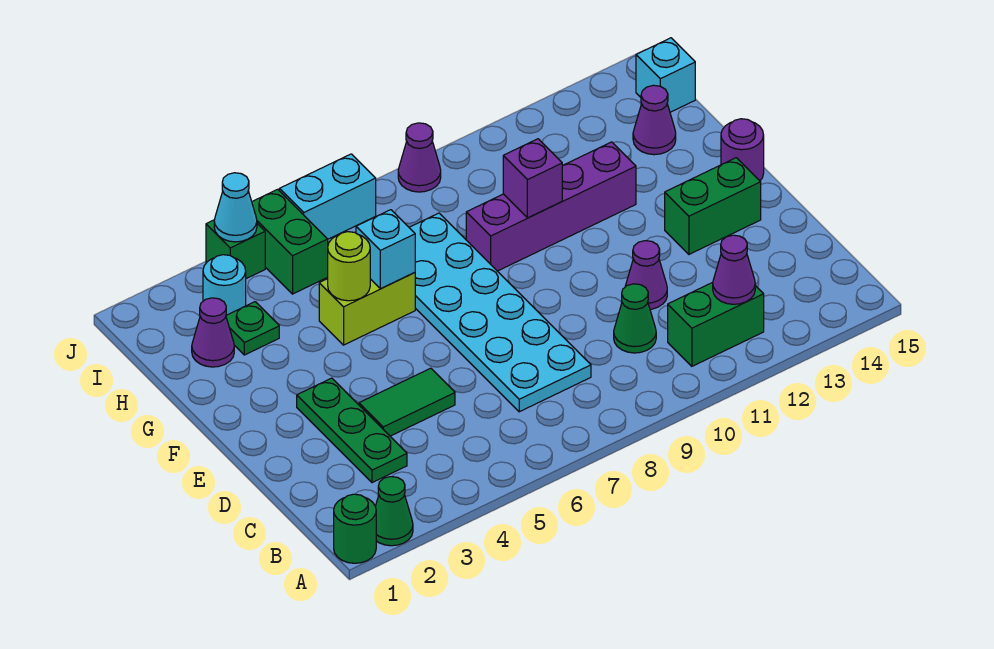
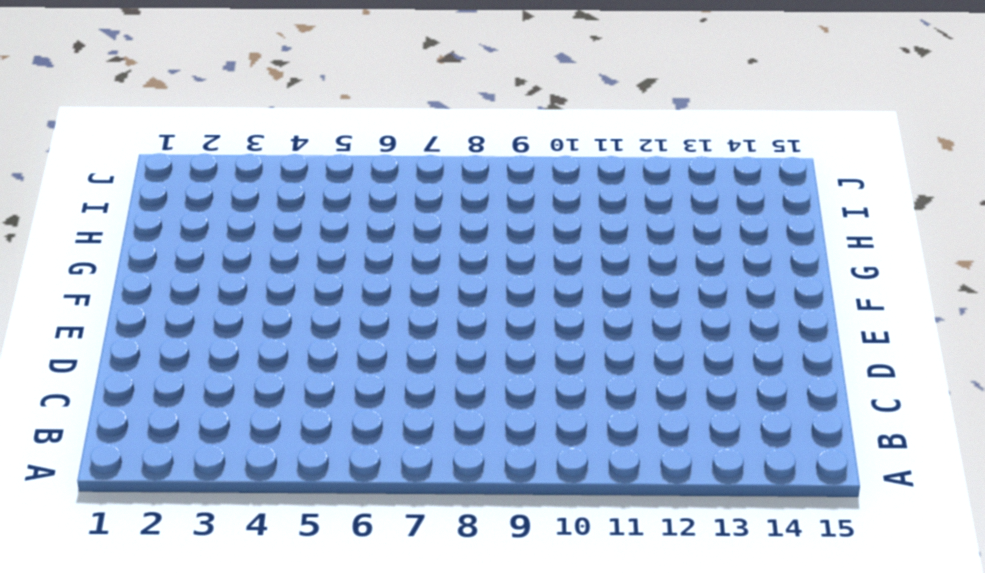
none -> green round brick A1 level 1
none -> green cone A2 level 1
none -> green brick B11:B12 level 1

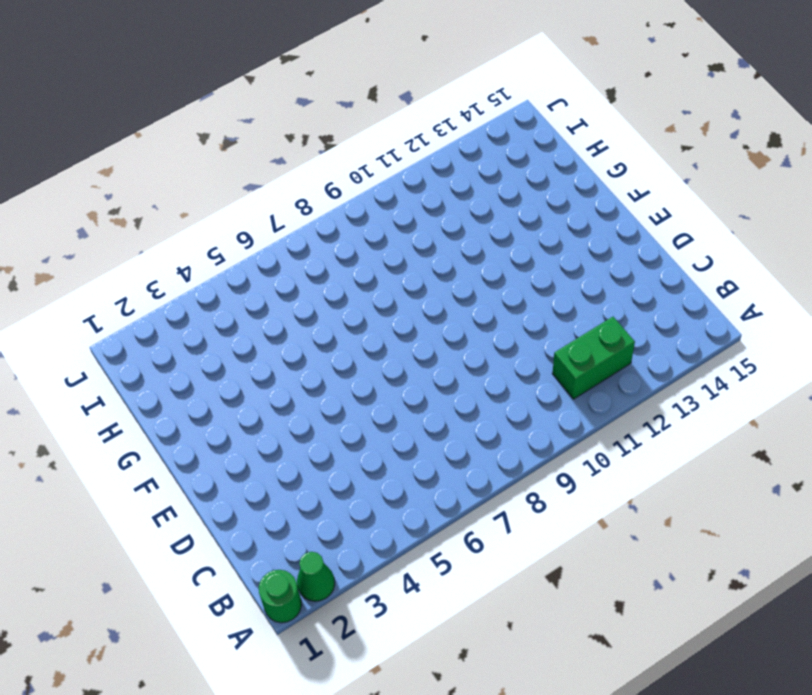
none -> green plate C3:E3 level 1
none -> cyan plate C7:H8 level 1
none -> green cone C10 level 1

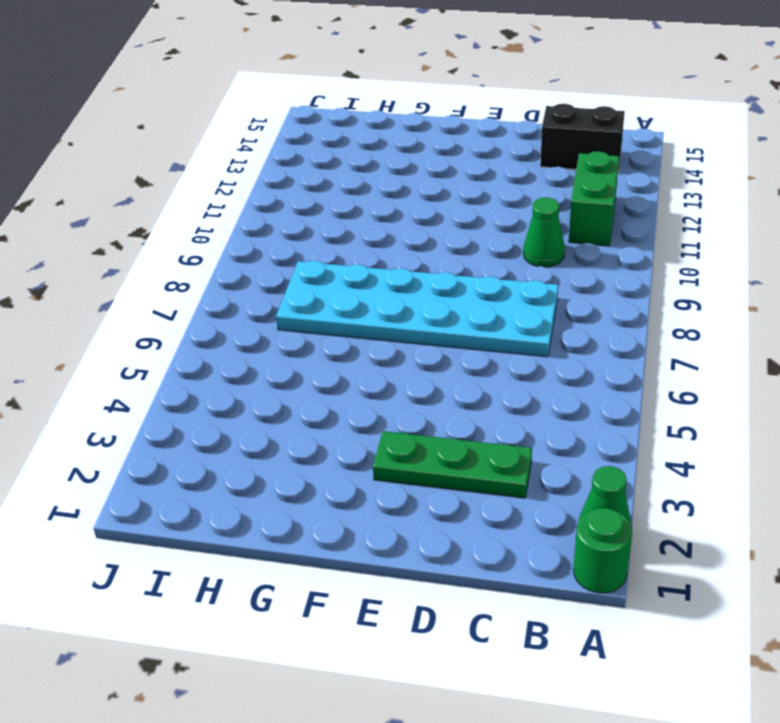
black brick B14:C14 level 1 -> none
none -> green tile D4:D5 level 1
none -> purple cone D11 level 1
none -> green brick E13:E14 level 1

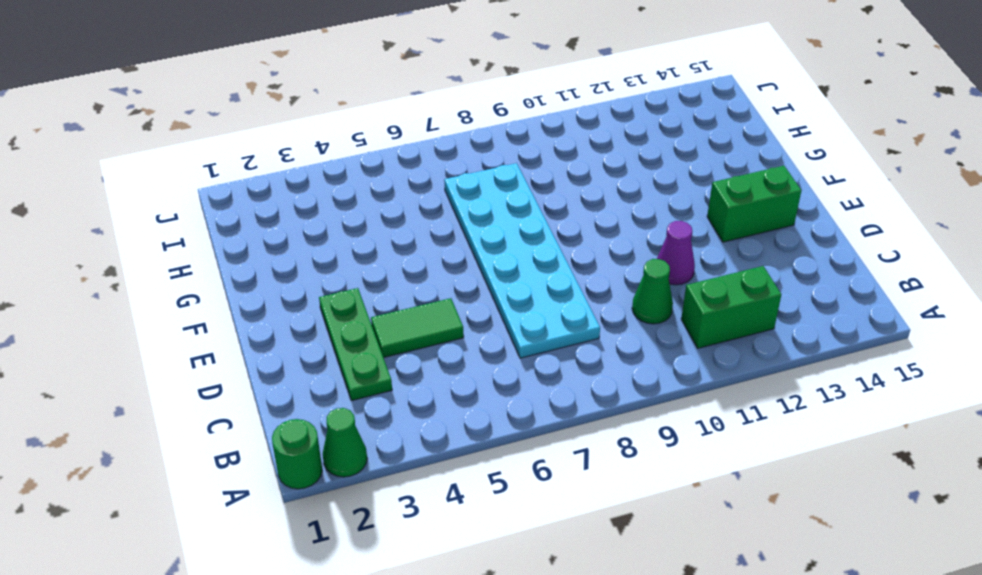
none -> purple round brick F15 level 1
none -> lime brick G5:G6 level 1
none -> purple brick G9:G12 level 1

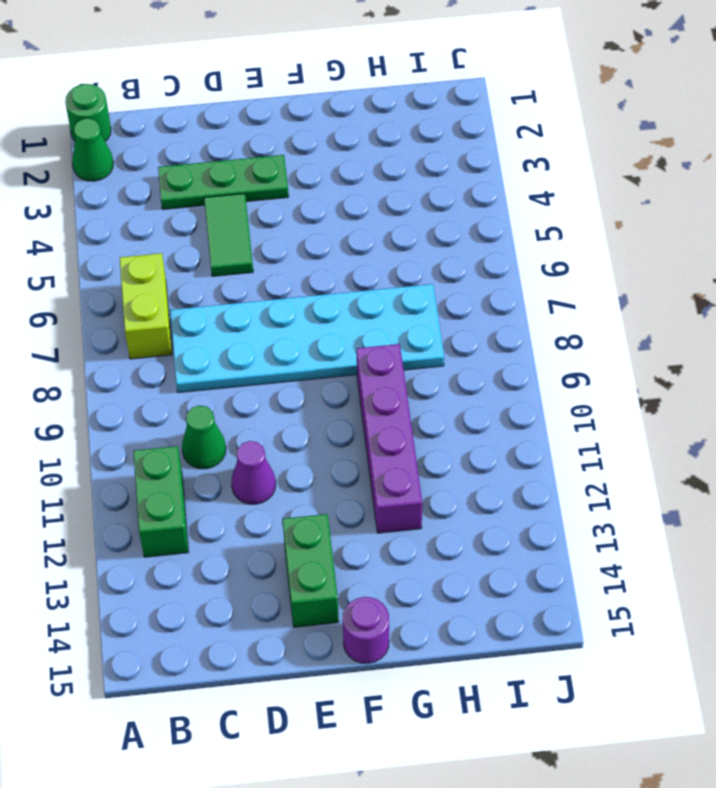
lime brick B6:B7 level 1 -> lime brick G5:G6 level 1
none -> purple cone H2 level 1
none -> green plate H3 level 1
none -> purple cone H14 level 1

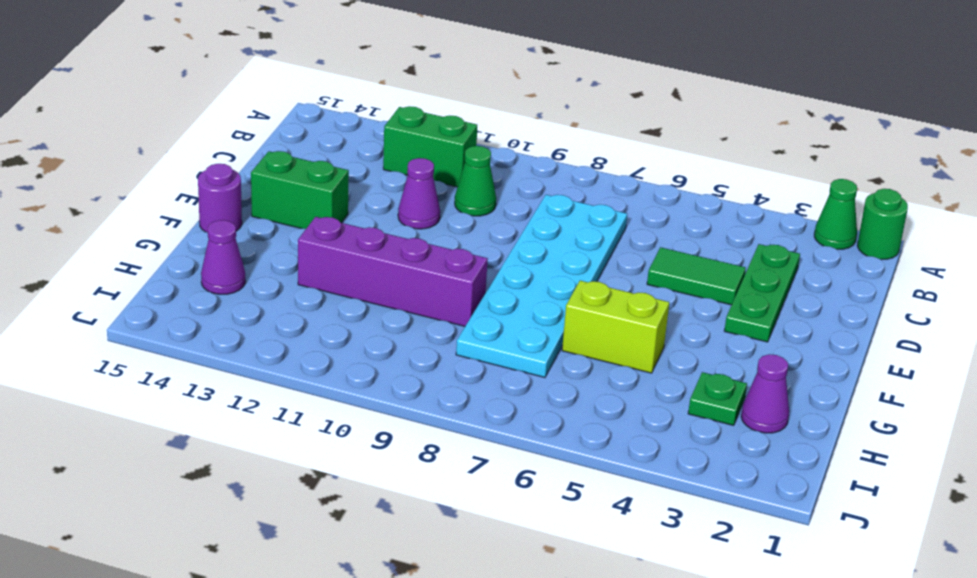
none -> cyan round brick I3 level 1
none -> green brick I5:J5 level 1
none -> cyan brick I15 level 1

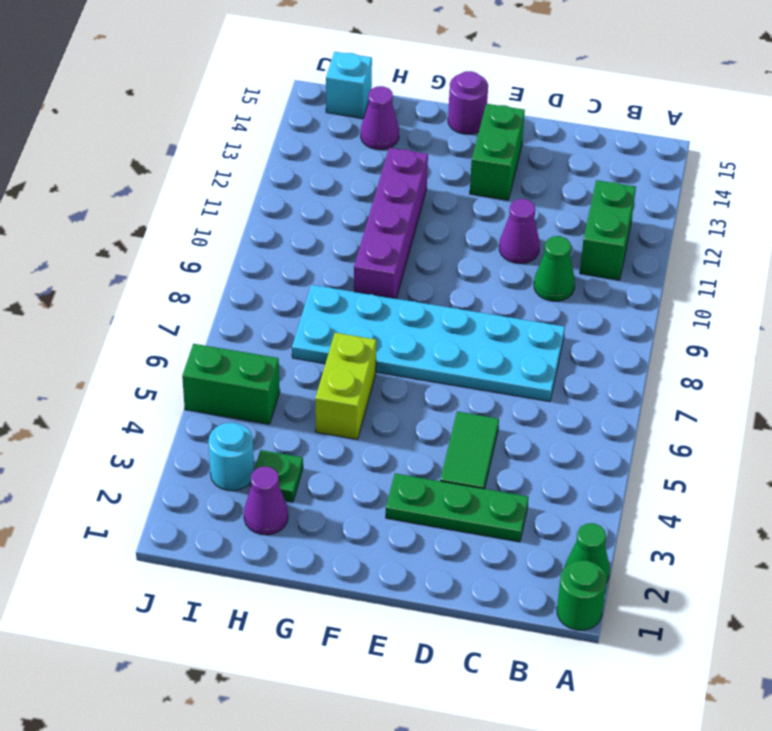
none -> green brick J4 level 1
none -> cyan brick J6:J7 level 1
none -> purple cone J9 level 1

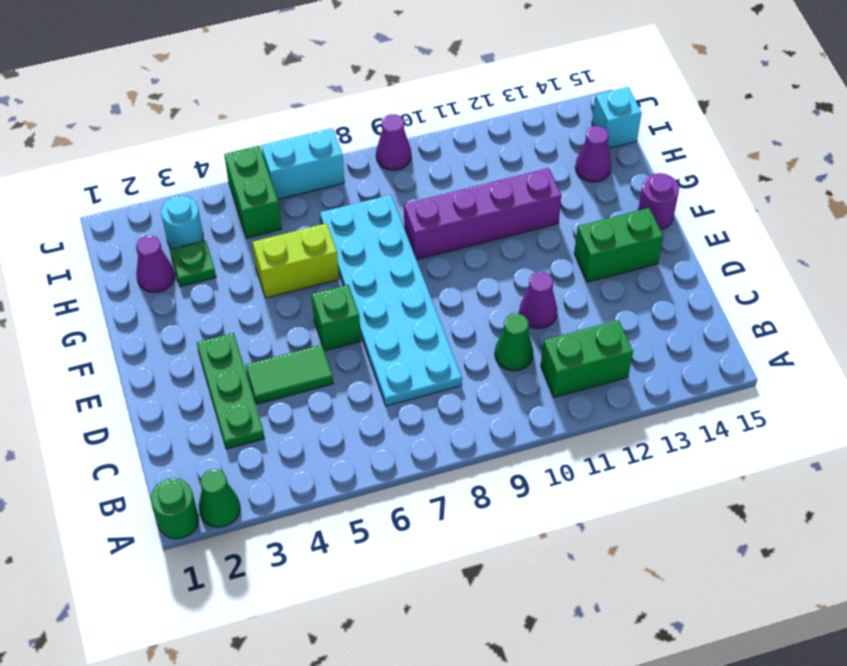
green brick E6 level 1 -> green brick J4 level 1
none -> purple cone B12 level 2
none -> lime round brick G5 level 2
none -> cyan brick G6 level 2

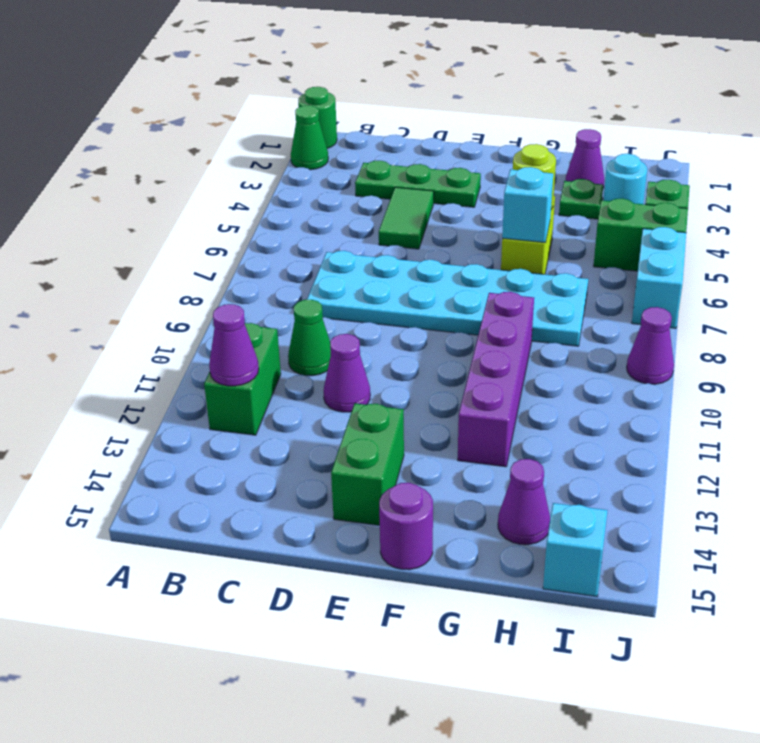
none -> purple brick G10 level 2
none -> cyan cone J4 level 2

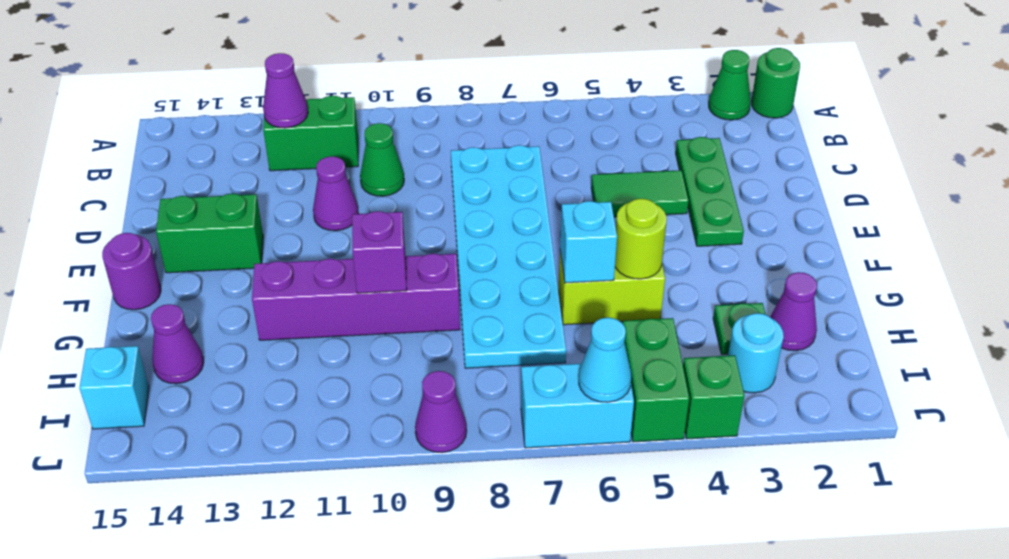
cyan cone J6 level 2 -> cyan cone J4 level 2

